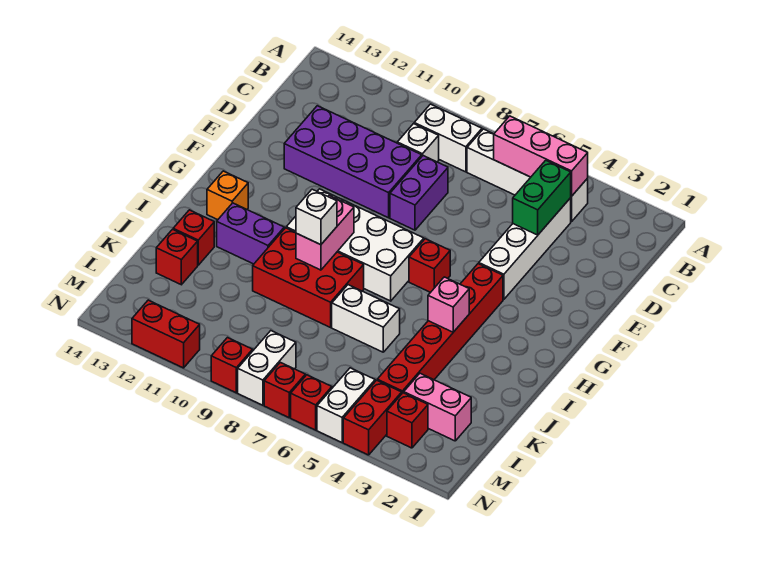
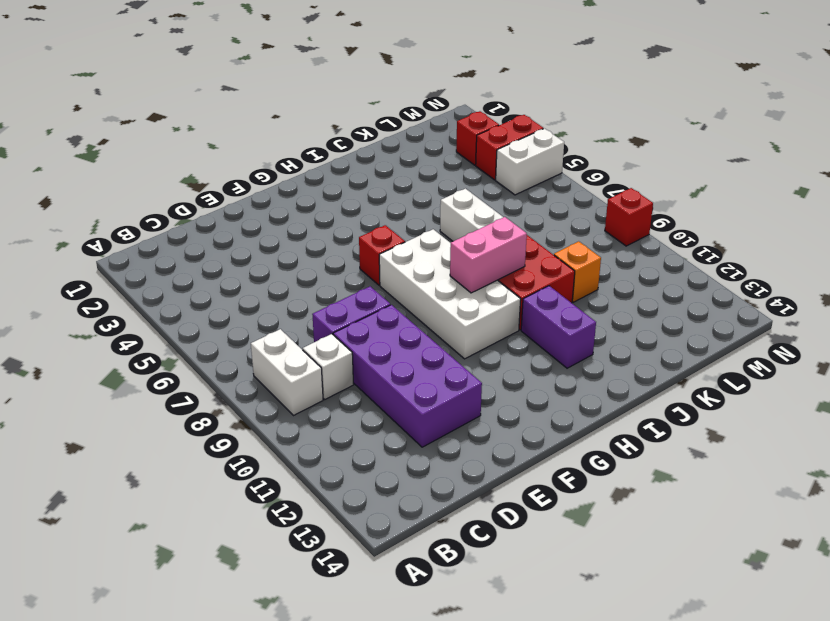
orange brick K10 level 1 -> orange brick H13 level 1
none -> white brick B4:B7 level 1
none -> white brick C4:F4 level 1
none -> red brick G4:L4 level 1

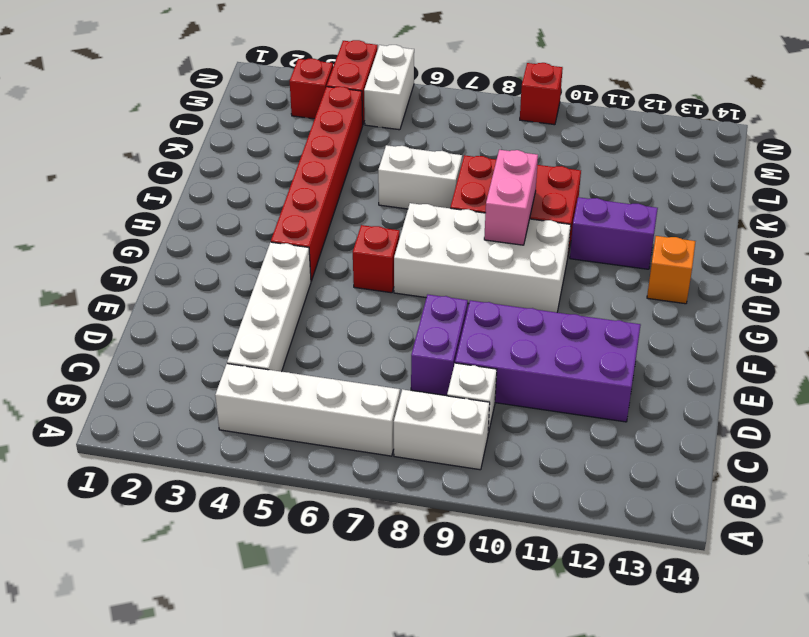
none -> red brick J13 level 1
none -> red brick K13 level 1
none -> pink brick L2:L3 level 1

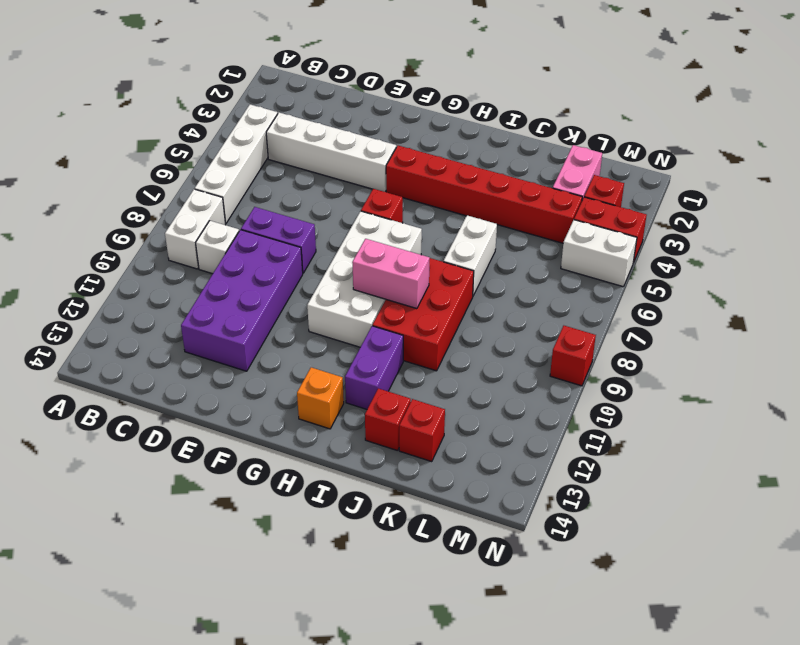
none -> white brick M8:N8 level 1
none -> red brick N6 level 1
none -> red brick N7 level 1

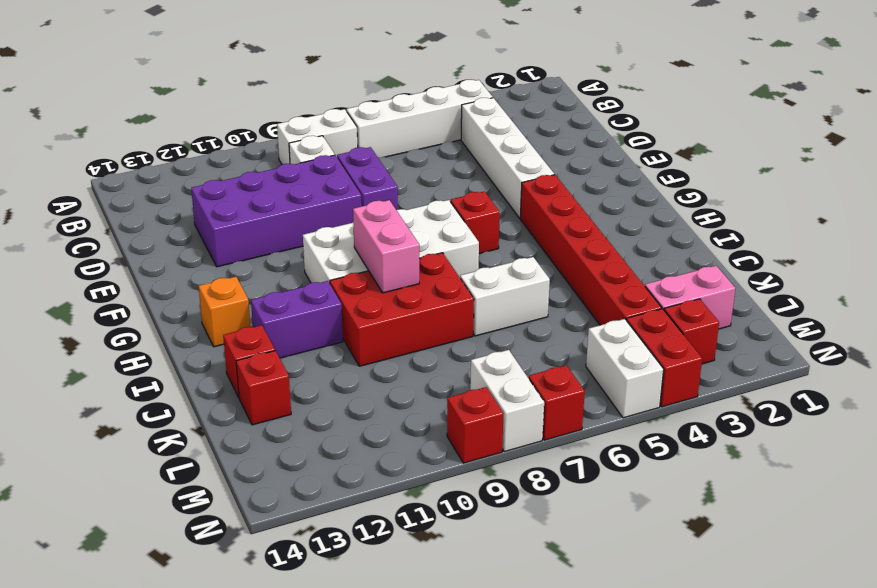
none -> red brick N6 level 1
none -> red brick N11:N12 level 1
none -> pink brick B4:B6 level 2

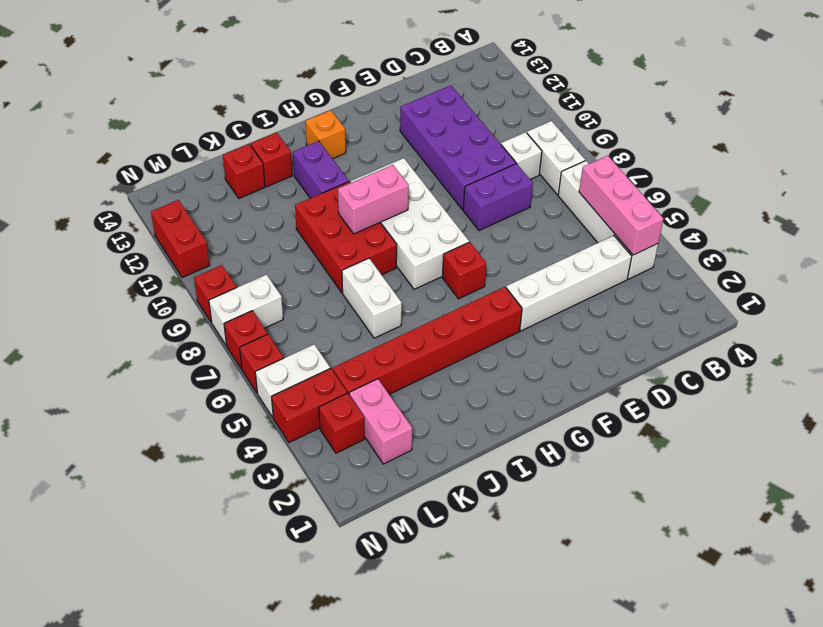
none -> green brick C4:D4 level 2
none -> pink brick I4 level 2
none -> white brick I9 level 3

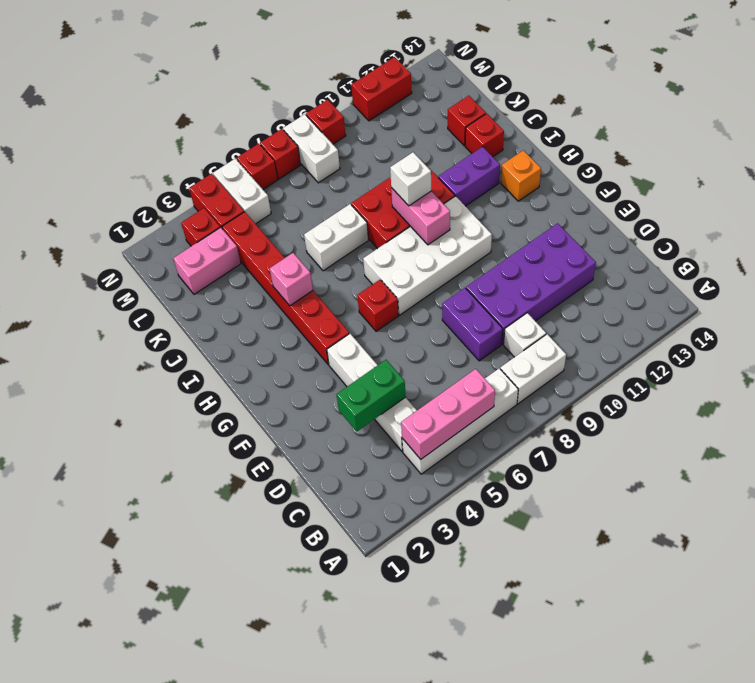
green brick D3:D4 level 2 -> green brick C4:D4 level 2

